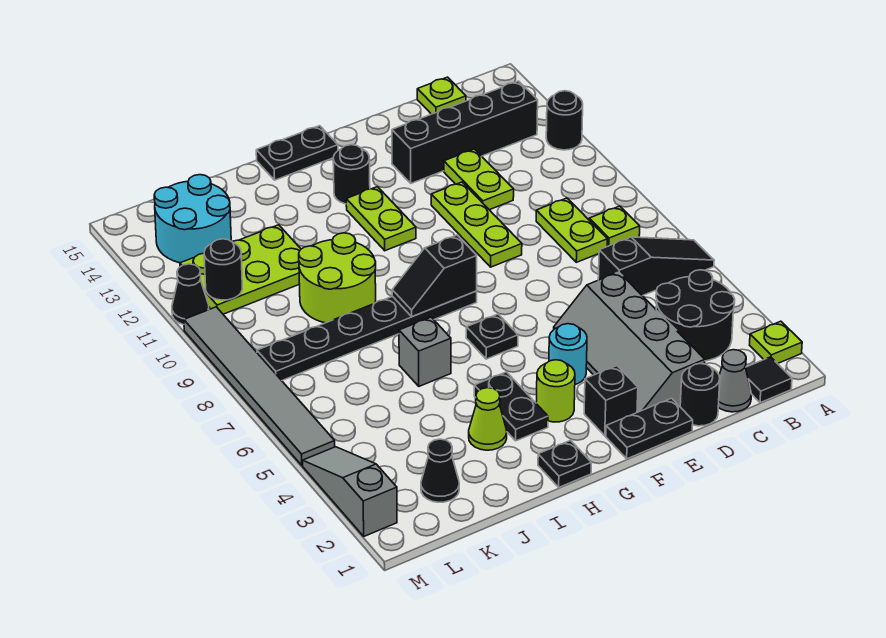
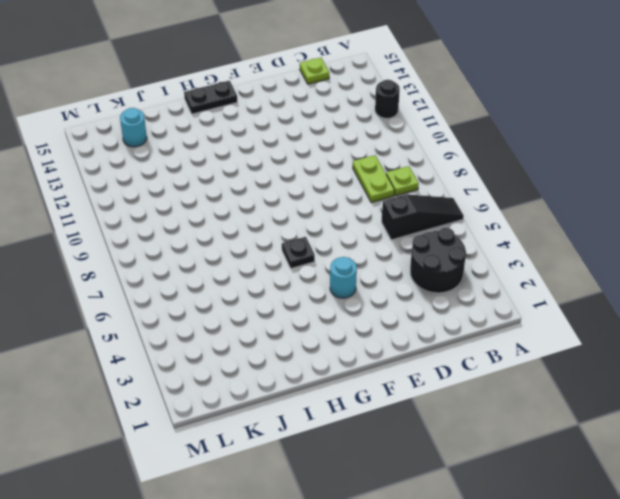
cyan round brick K14 level 1 -> cyan round brick K13:L14 level 1
none -> lime plate A2 level 1
none -> black tile B1 level 1
none -> black brick B13:E13 level 1
none -> grey cone C1 level 1

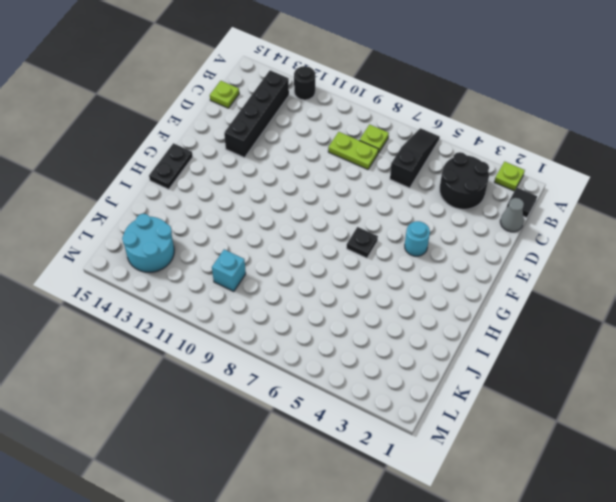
cyan brick K10 level 1 -> none
none -> black round brick D1 level 1
none -> grey slope D2:E5 level 1 top D
none -> lime plate D11:D12 level 1
none -> black plate E1:F1 level 1

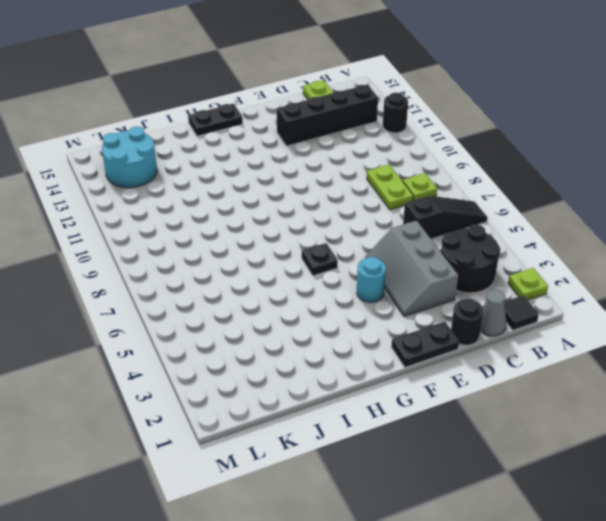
grey slope D3:E5 level 1 top D -> grey slope D2:E5 level 1 top D
none -> lime plate D11:D12 level 1
none -> lime plate E9:E11 level 1
none -> black brick F2 level 1
none -> lime round brick G3 level 1

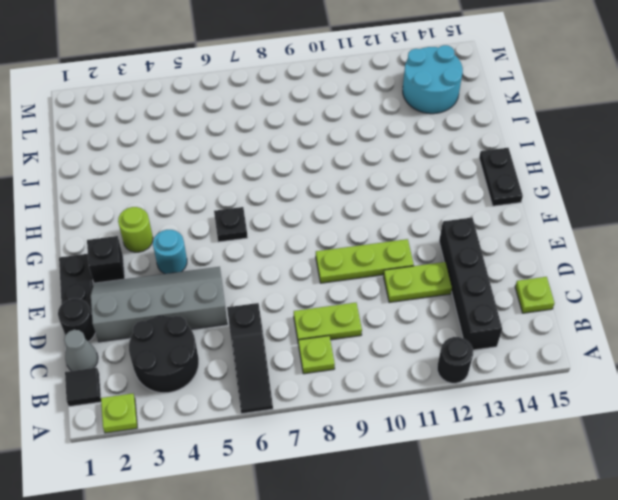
none -> black plate G8:L8 level 1
none -> lime plate G11:G12 level 1
none -> black round brick G13 level 1
none -> black plate H1 level 1

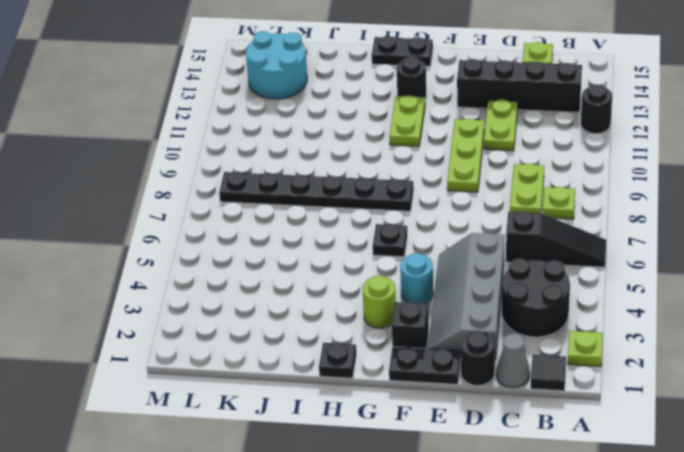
none -> black plate H3:H4 level 1
none -> lime cone I3 level 1
none -> grey brick I6 level 1
none -> lime round brick I9:J10 level 1

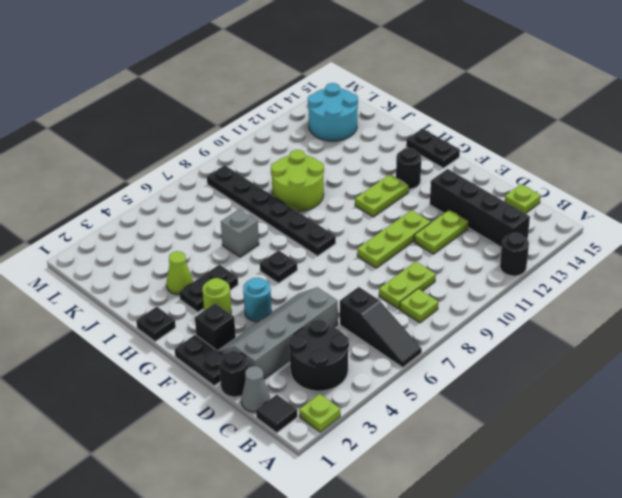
none -> lime plate J11:L12 level 1
none -> black cone K2 level 1
none -> grey slope M2:M4 level 1 top 2
none -> grey tile M5:M10 level 1

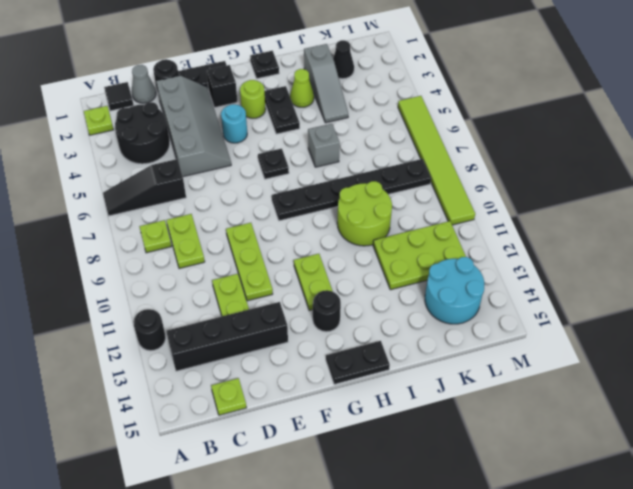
grey slope J2:J4 level 1 top 2 -> grey slope M2:M4 level 1 top 2
lime tile M5:M10 level 1 -> grey tile M5:M10 level 1
none -> black cone M11 level 1
none -> black slope G8:H8 level 2 top G
none -> black round brick L11 level 2

